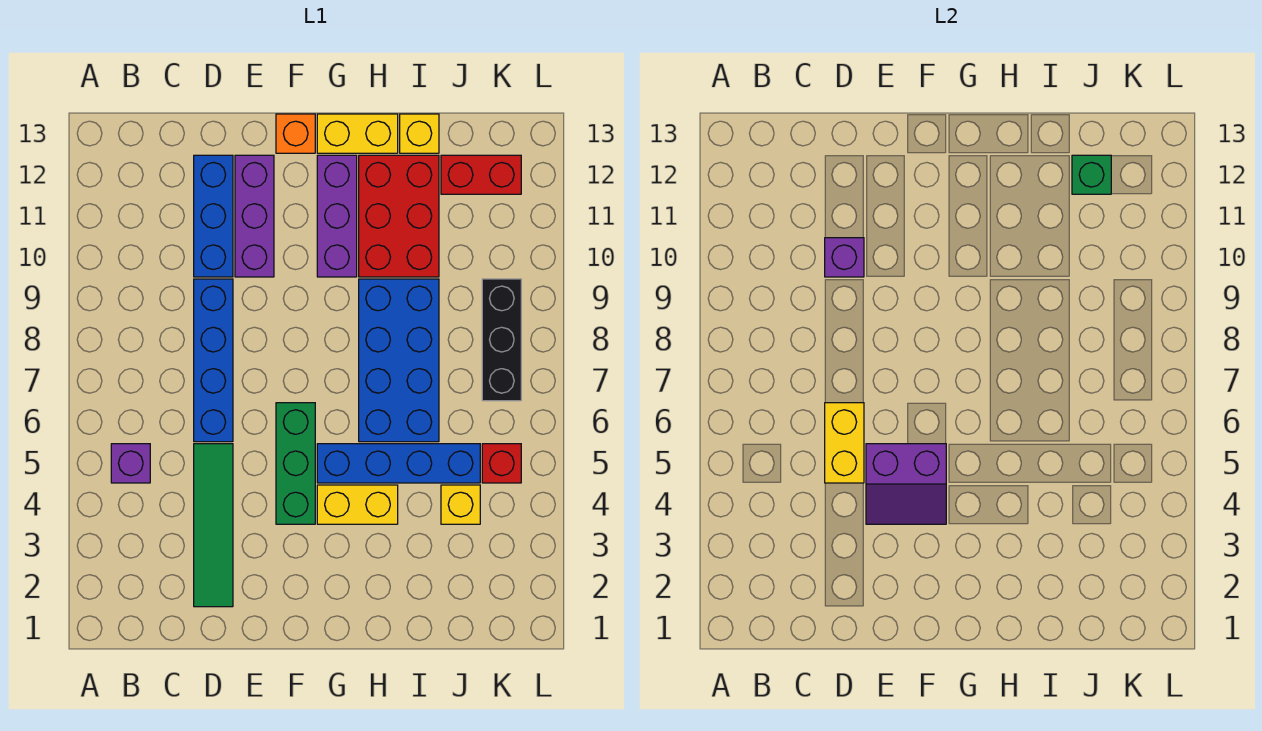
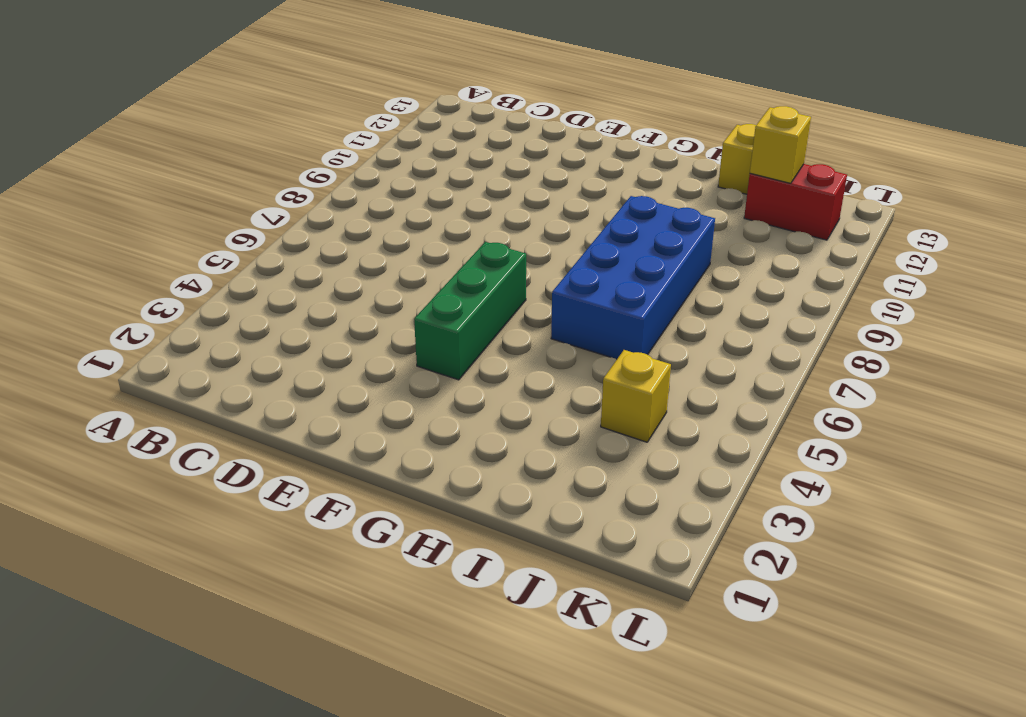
yellow brick J12 level 2 -> green brick J12 level 2
none -> purple brick B5 level 1
none -> green tile D2:D5 level 1
none -> blue brick D6:D9 level 1

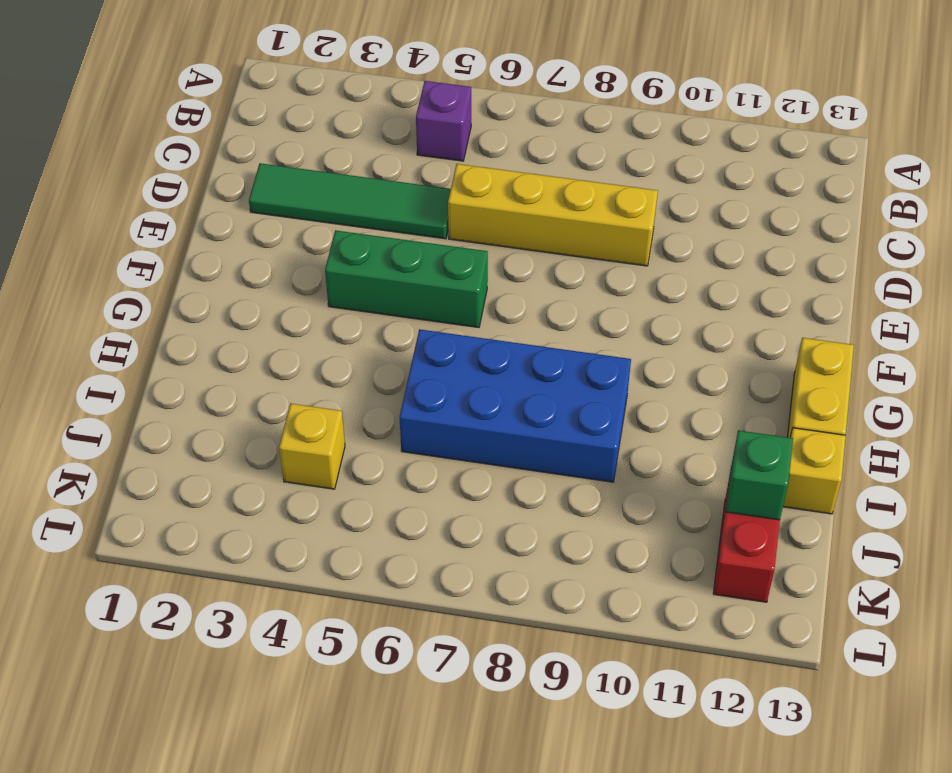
yellow brick D6:D9 level 1 -> blue brick D6:D9 level 1
none -> blue brick D10:D12 level 1
none -> purple brick E10:E12 level 1
none -> orange brick F13 level 1

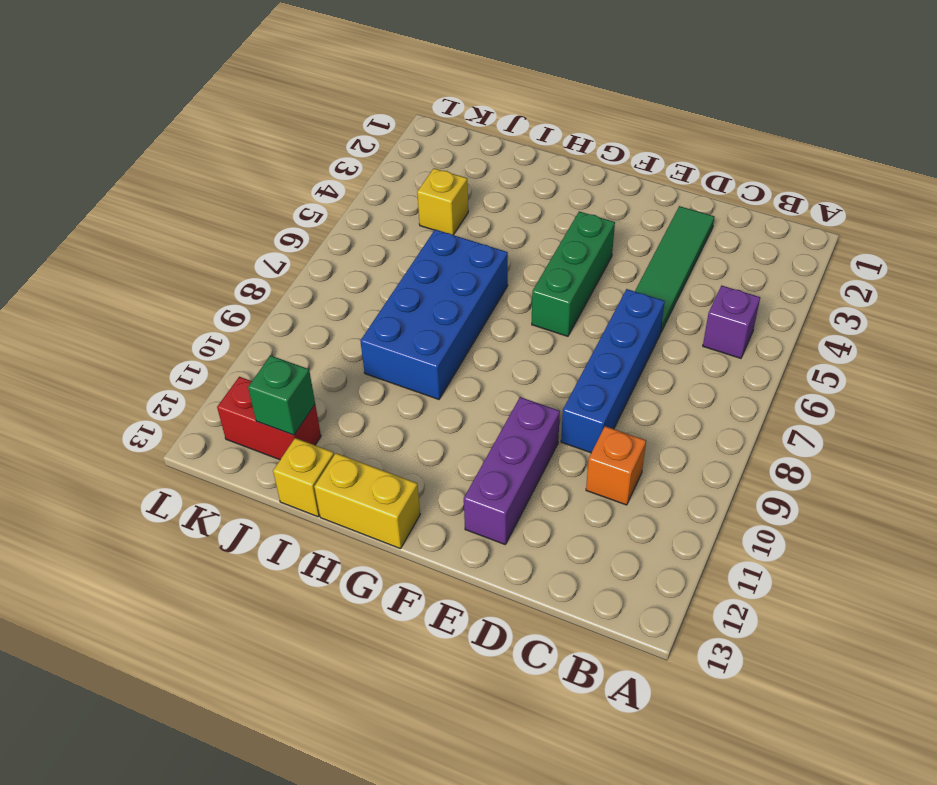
orange brick C10 level 1 -> orange brick F13 level 1
none -> blue brick D10:D12 level 1
none -> yellow brick G4:H4 level 1
none -> blue brick G5:J5 level 1

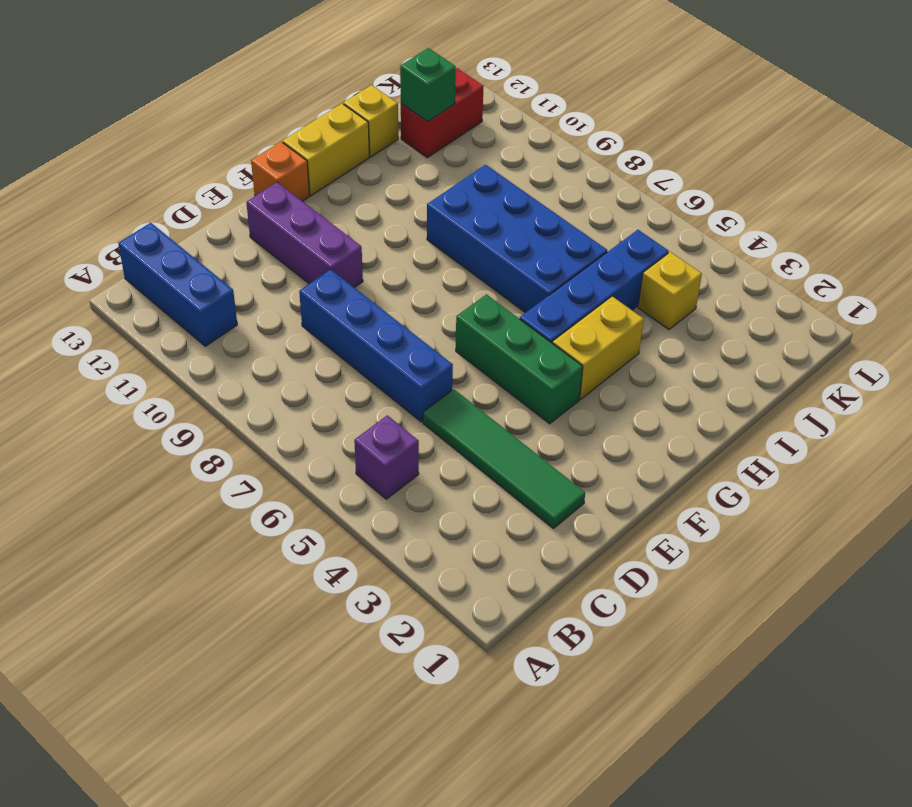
blue brick B11:B13 level 1 -> blue brick D10:D12 level 1
none -> purple brick G10:G12 level 1
none -> red brick H10:I12 level 1
none -> red brick K5 level 1

